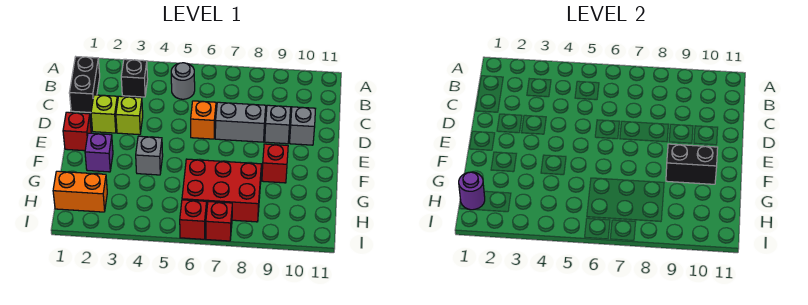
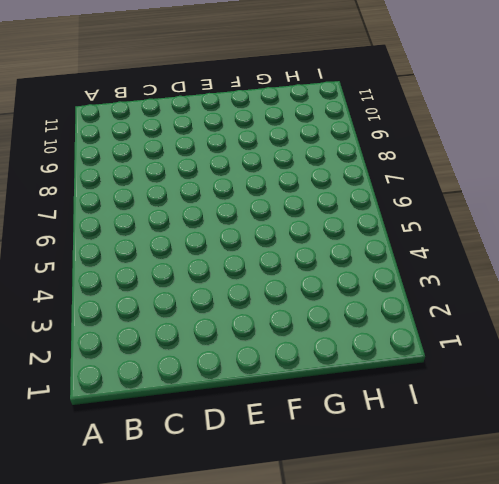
none -> black brick B1:C1 level 1
none -> black brick B3 level 1
none -> grey round brick B5 level 1

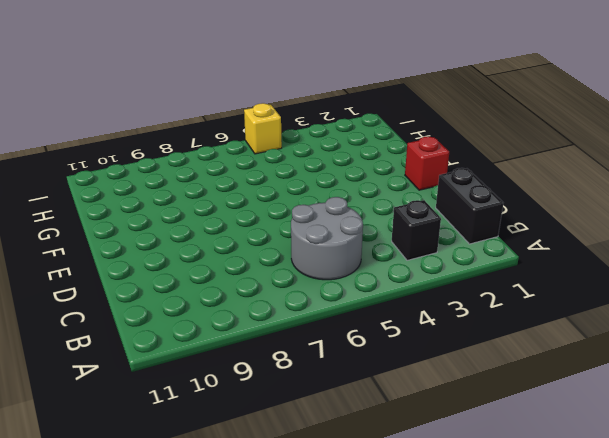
grey round brick B5:C6 level 1 -> grey round brick B5 level 1
yellow brick I5 level 1 -> none
none -> lime brick D2 level 1
none -> lime brick D3 level 1
none -> orange brick D6 level 1

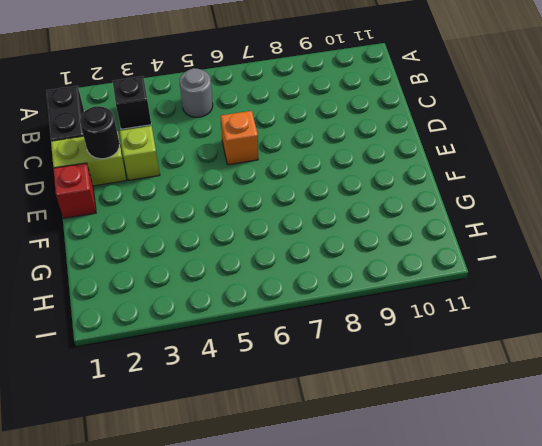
lime brick D1:D2 level 1 -> lime brick D2 level 1
black round brick D2 level 2 -> none
none -> grey brick D7:D8 level 1
none -> grey brick D9 level 1
none -> grey brick D10 level 1

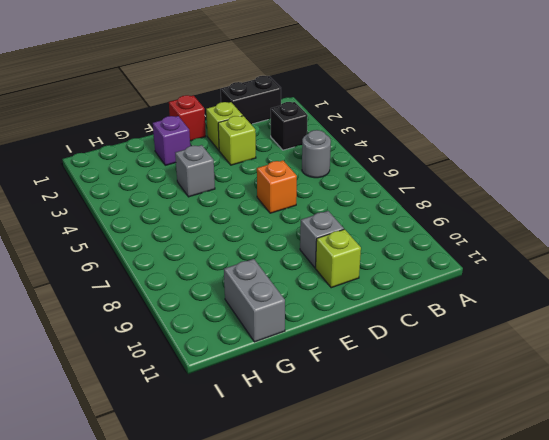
lime brick D10 level 1 -> grey brick D10 level 1
grey brick G10:G11 level 1 -> grey brick D7:D8 level 1
none -> red brick F9 level 1
none -> red brick G6:H8 level 1
none -> orange brick H1:H2 level 1

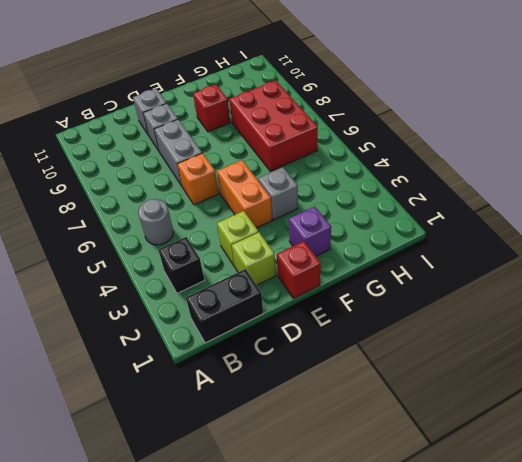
orange brick E4:E5 level 1 -> orange brick H1:H2 level 1
none -> red brick I6 level 1
none -> red brick I7 level 1
none -> black brick F9:F10 level 2

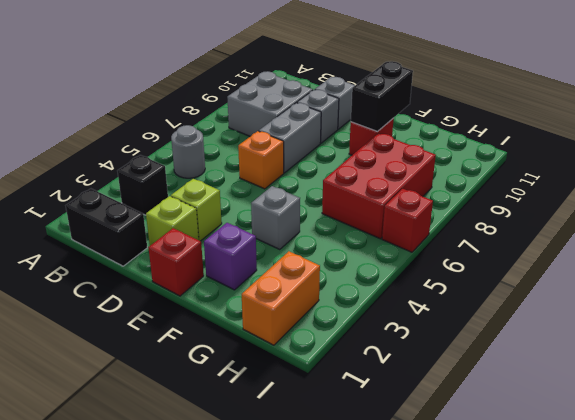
grey brick B8:C9 level 1 -> none
none -> red brick I7 level 1
none -> purple round brick H1 level 2

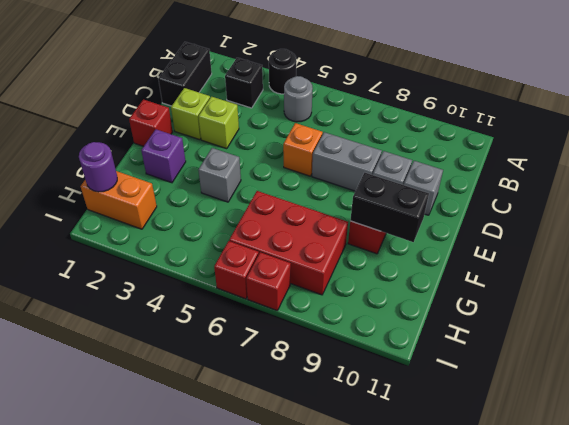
black round brick A4 level 1 -> none

